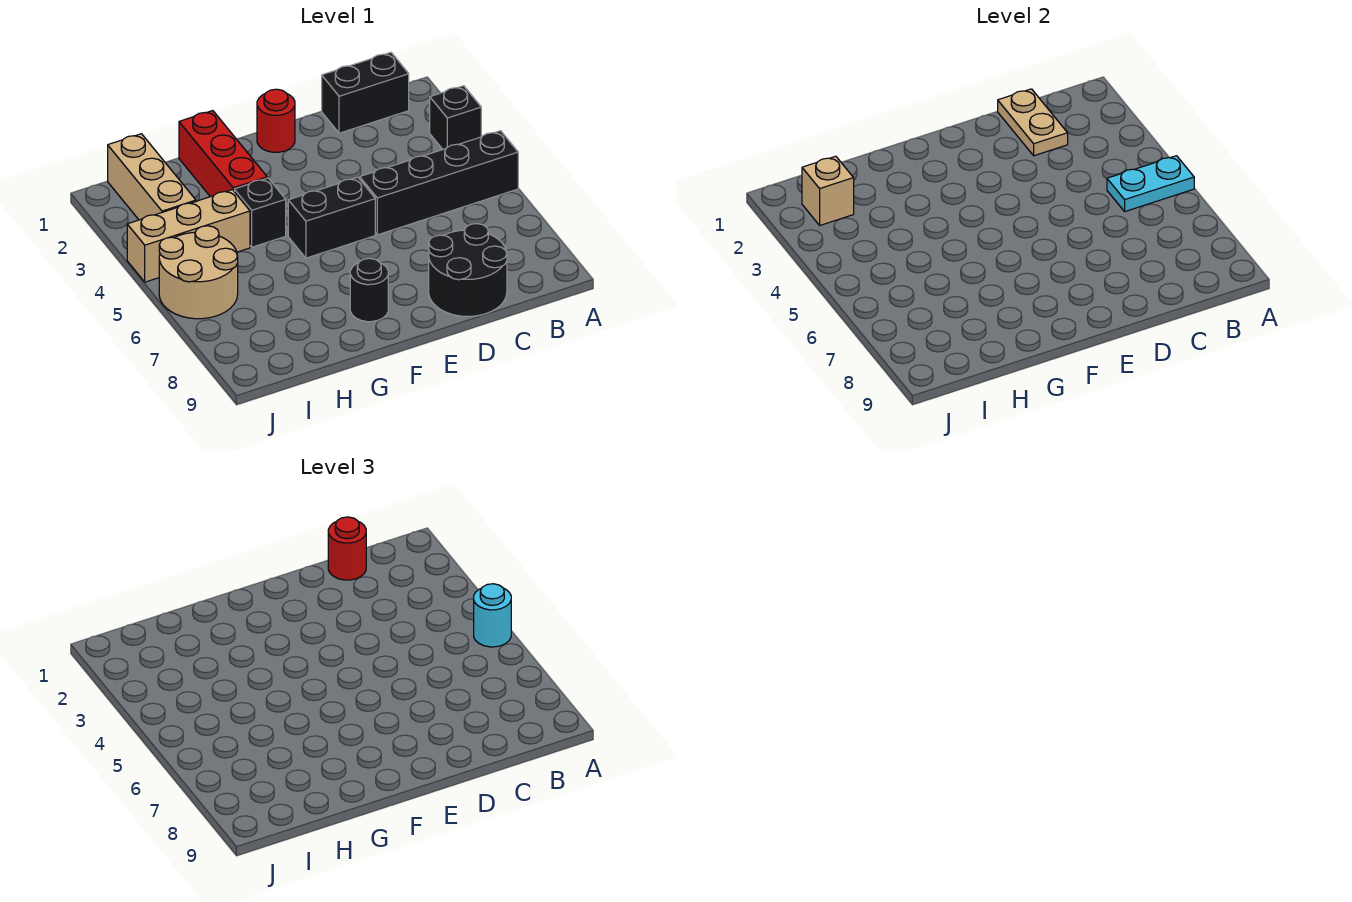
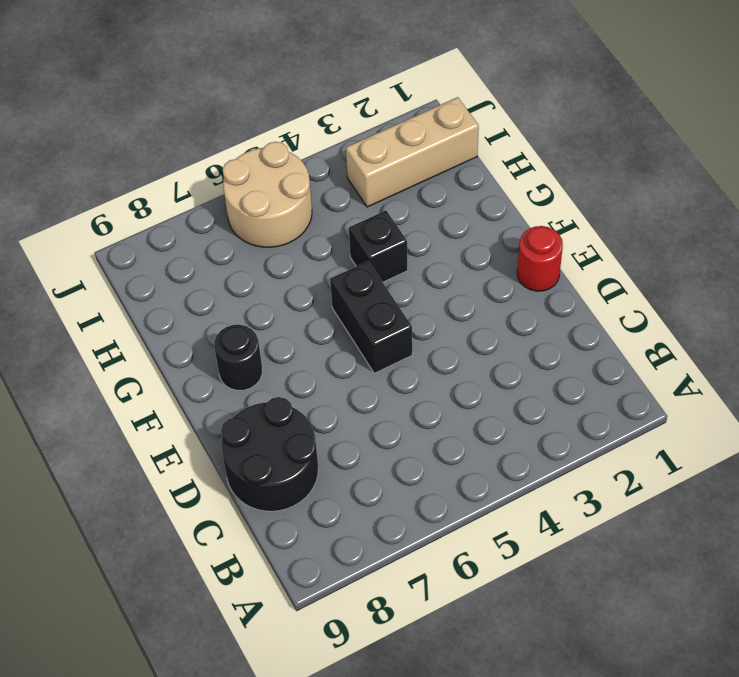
none -> black brick A3 level 1
none -> black brick A5:D5 level 1
none -> black brick B1:C1 level 1

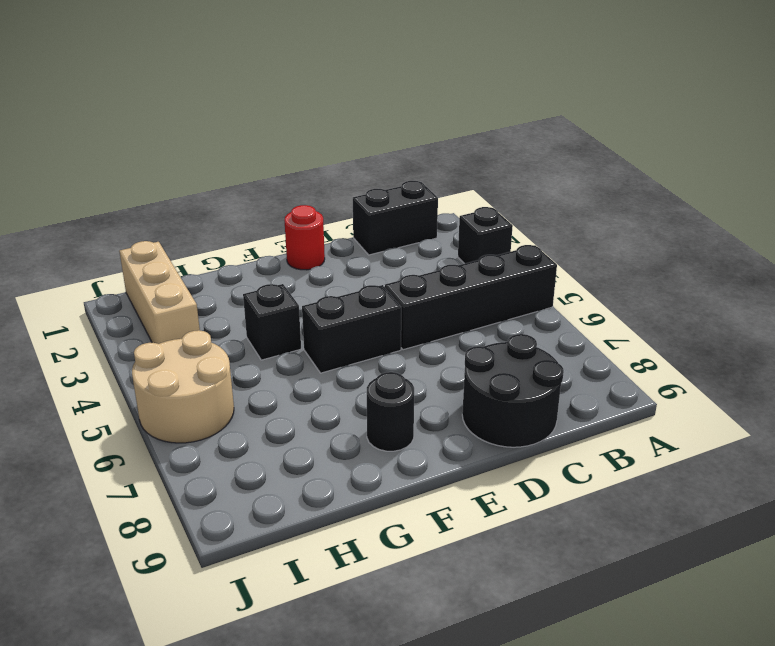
none -> red brick G1:G3 level 1
none -> tan brick H4:J4 level 1
none -> cyan plate A5:B5 level 2

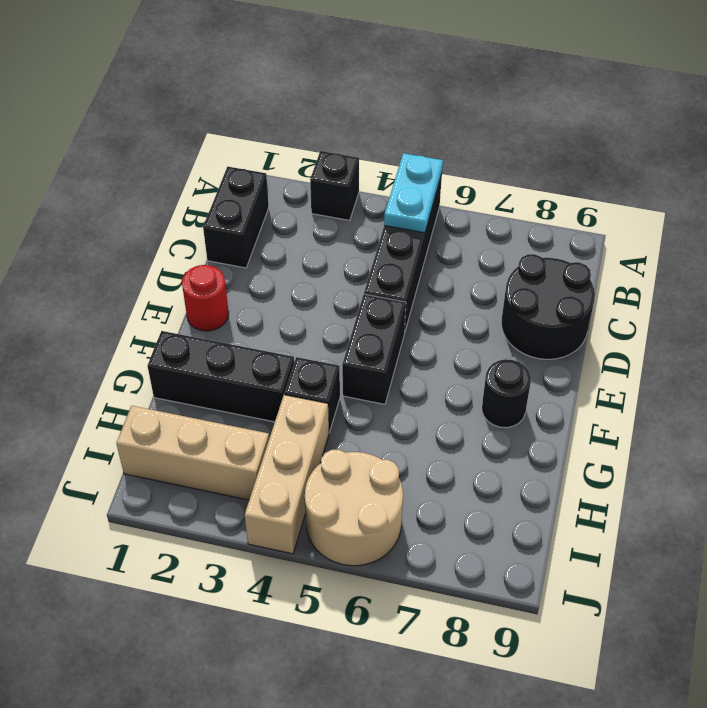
black brick G1:G3 level 1 -> red brick G1:G3 level 1
none -> tan plate C1:C2 level 2
none -> tan brick I2 level 2
none -> cyan round brick A5 level 3

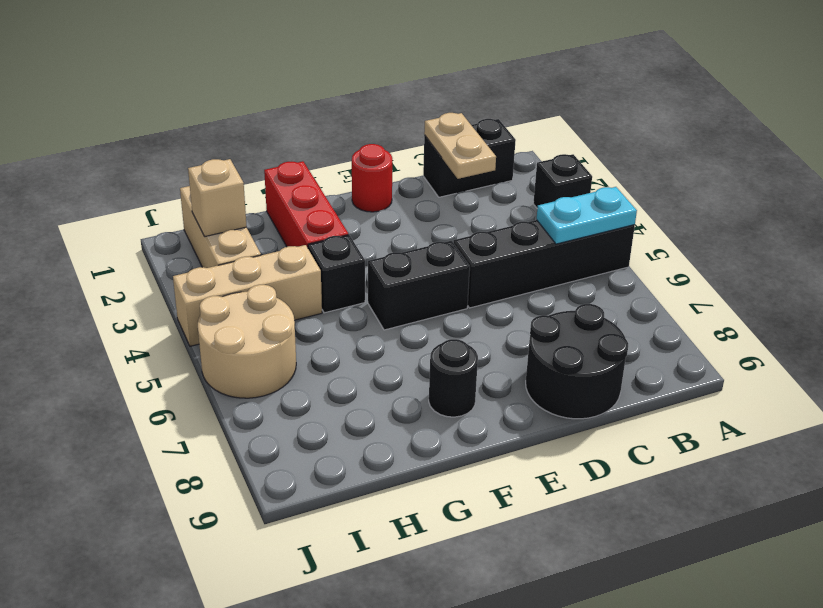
none -> cyan round brick A5 level 3
none -> red round brick C1 level 3

